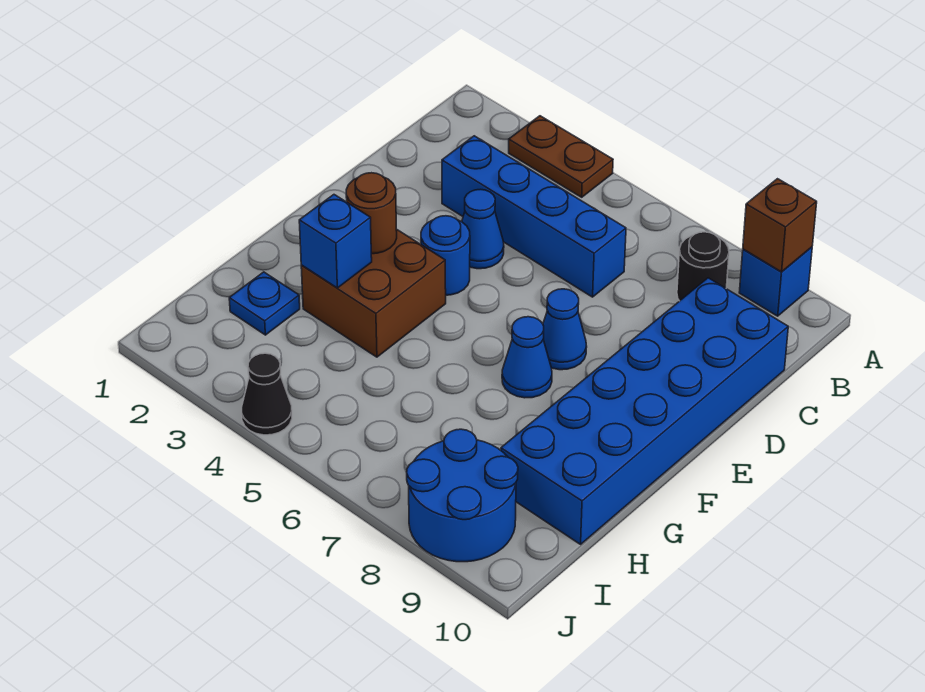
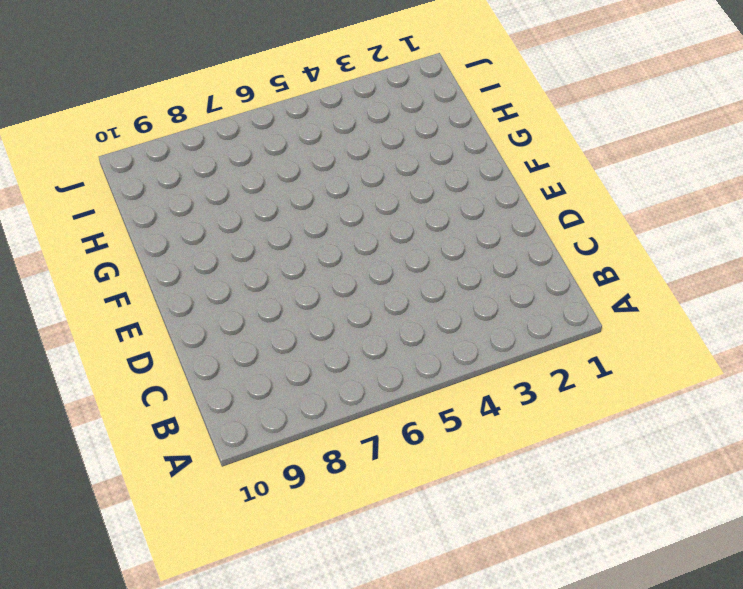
none -> brown plate A3:A4 level 1
none -> blue brick A9 level 1
none -> black round brick B8 level 1

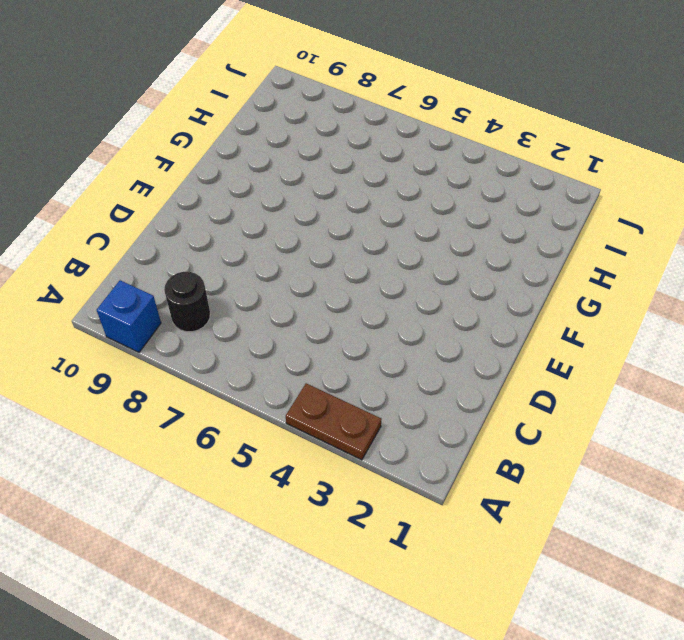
none -> blue brick C3:C6 level 1
none -> blue brick C9:H10 level 1
none -> blue cone D4 level 1

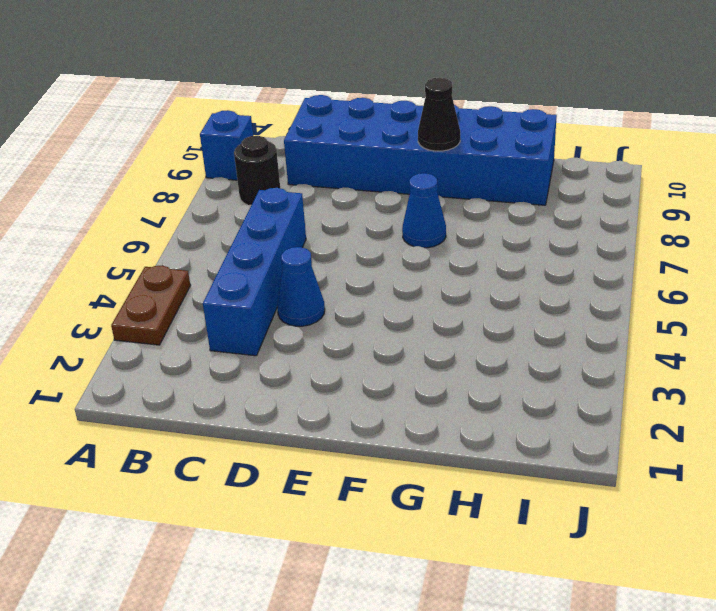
black cone F9 level 2 -> black cone J4 level 1
none -> blue round brick E4 level 1
none -> blue cone E7 level 1
none -> brown brick F3:G4 level 1

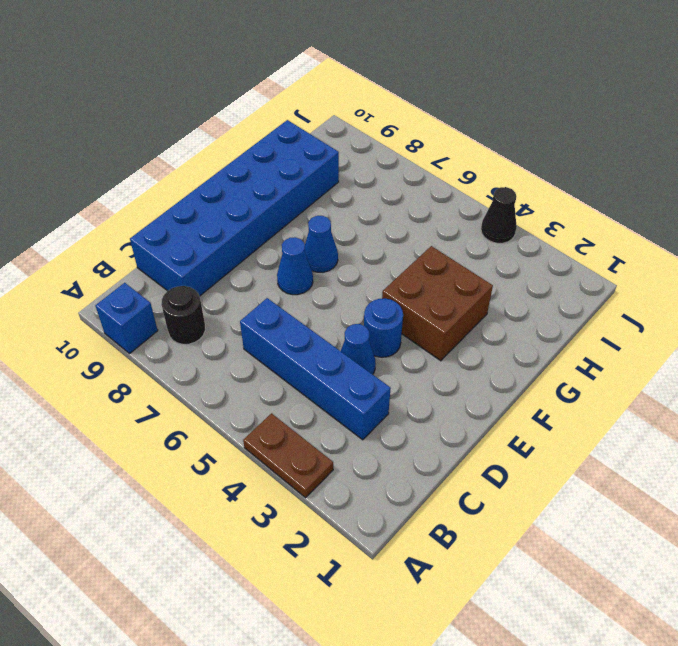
none -> blue plate H2 level 1
none -> blue round brick I8:J9 level 1
none -> brown brick A9 level 2

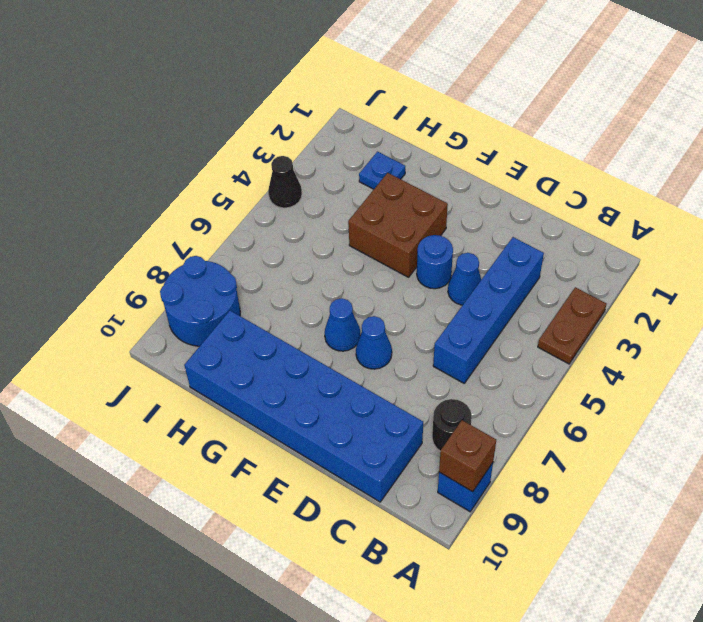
none -> brown round brick F3 level 2
none -> blue brick G3 level 2

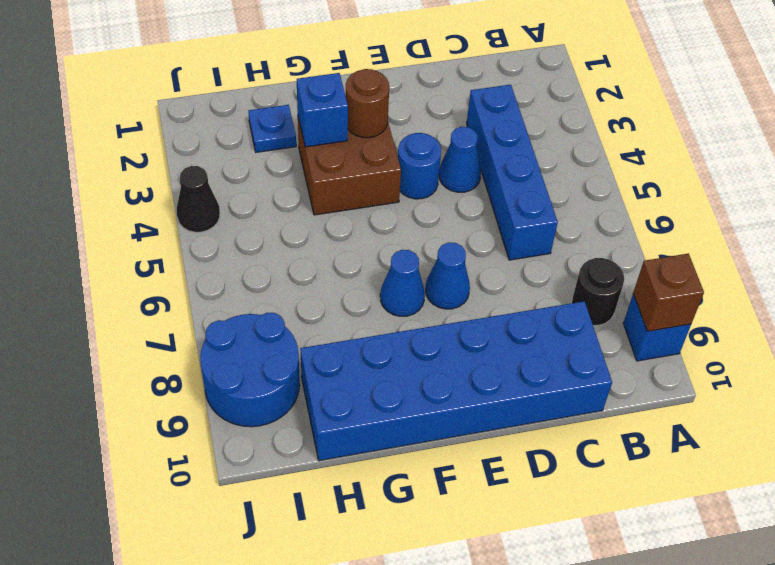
none -> brown plate A3:A4 level 1

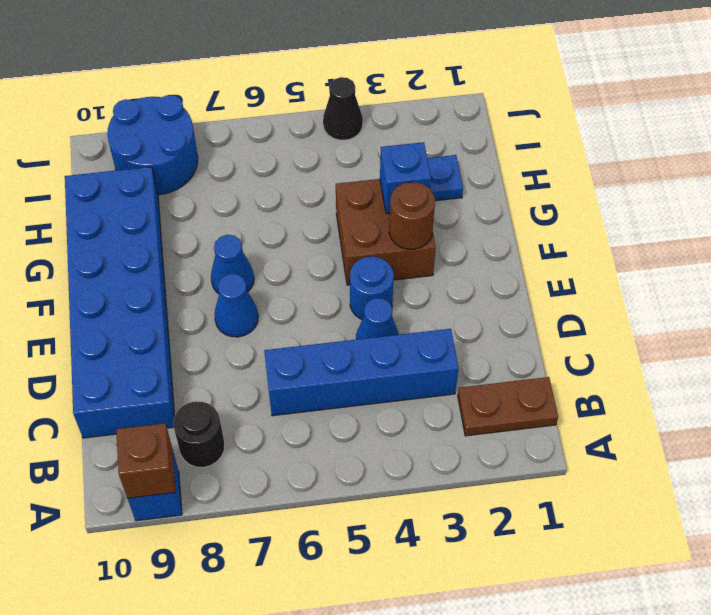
brown plate B1:B2 level 1 -> brown plate A3:A4 level 1

